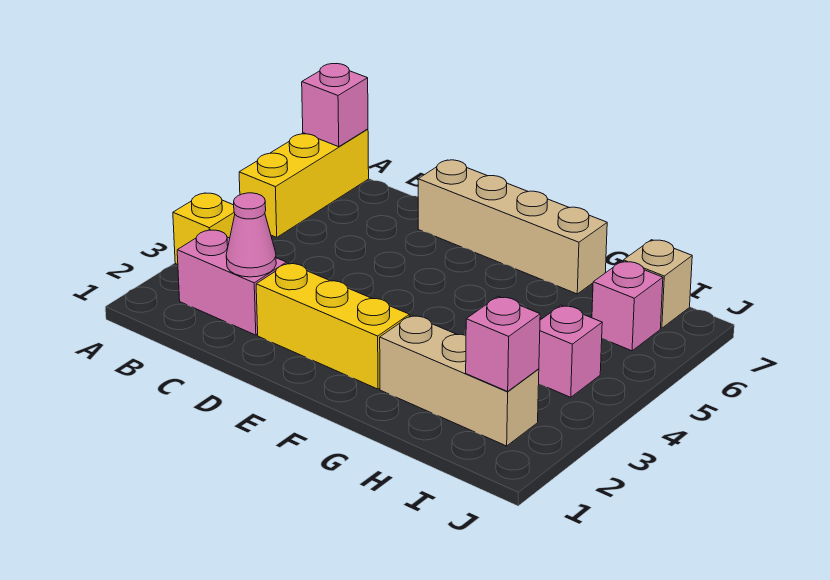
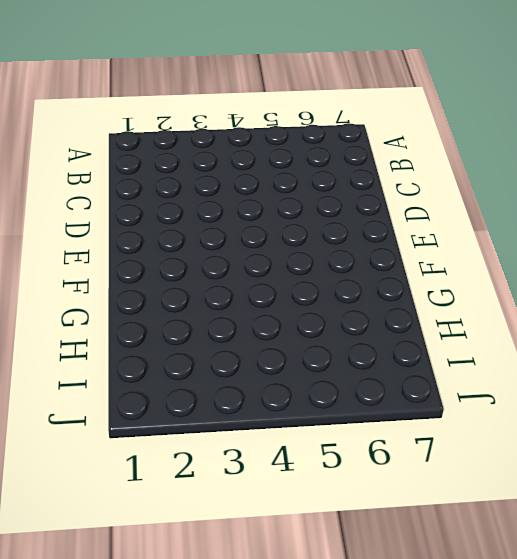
none -> yellow brick A3 level 1
none -> yellow brick A5:A7 level 1
none -> pink brick B2:C2 level 1

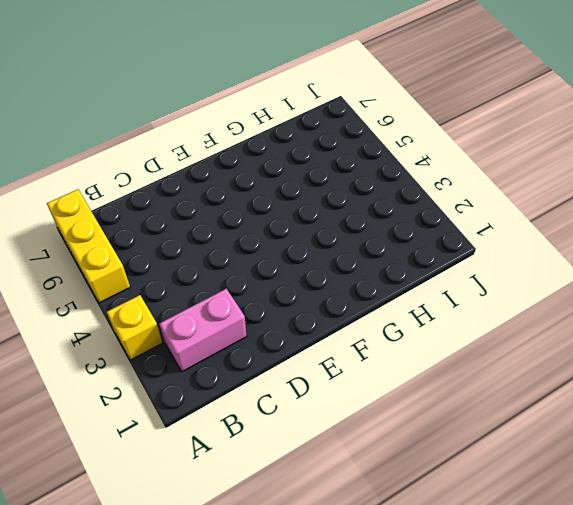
none -> yellow brick D2:F2 level 1
none -> tan brick D7:G7 level 1
none -> tan brick G2:I2 level 1

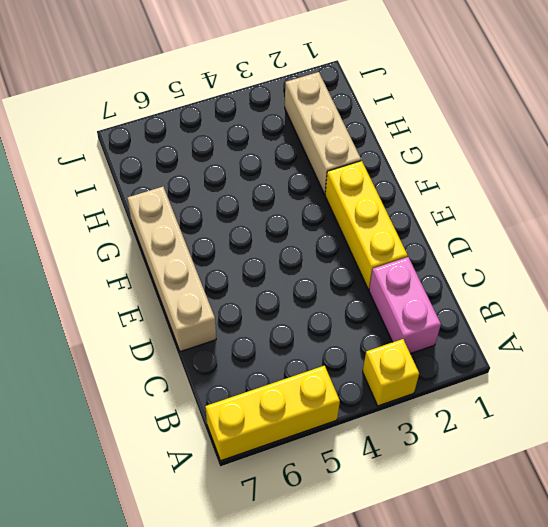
none -> pink brick I4 level 1
none -> pink brick I6 level 1
none -> tan brick I7 level 1

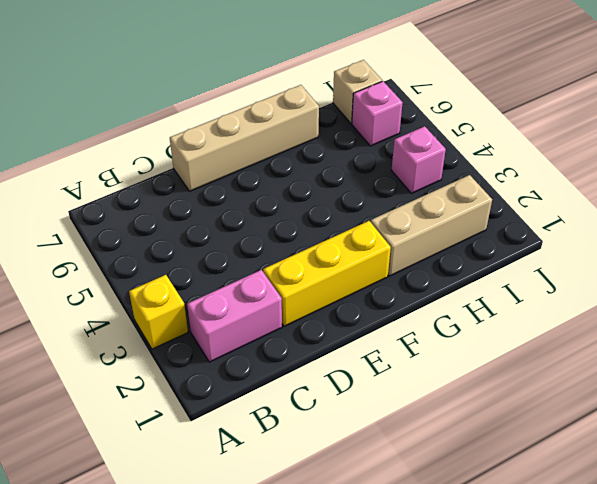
none -> yellow brick A5:A7 level 1
none -> pink brick A7 level 2
none -> pink cone C2 level 2

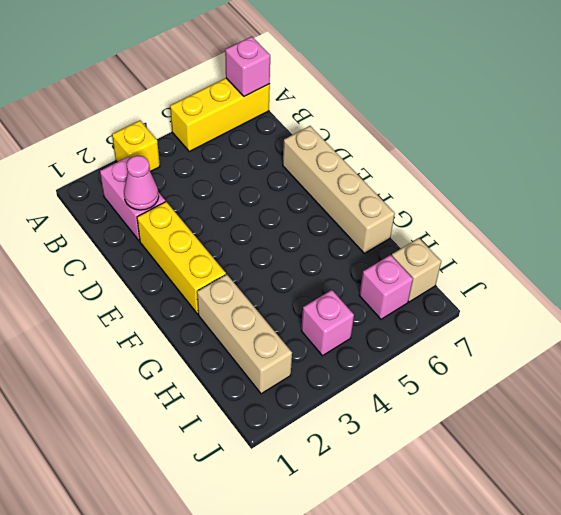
none -> pink brick I2 level 2

